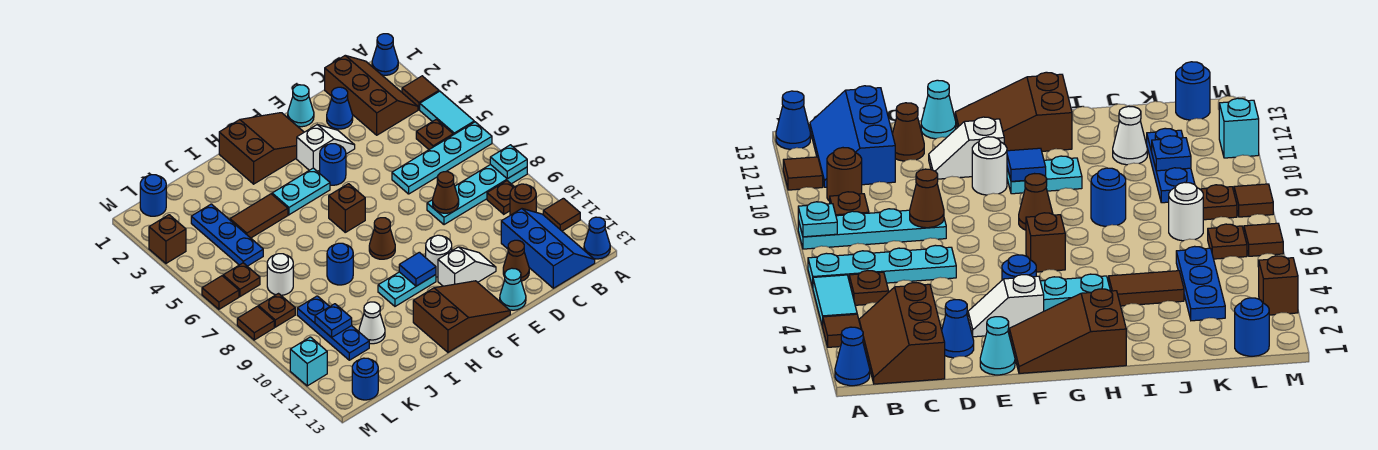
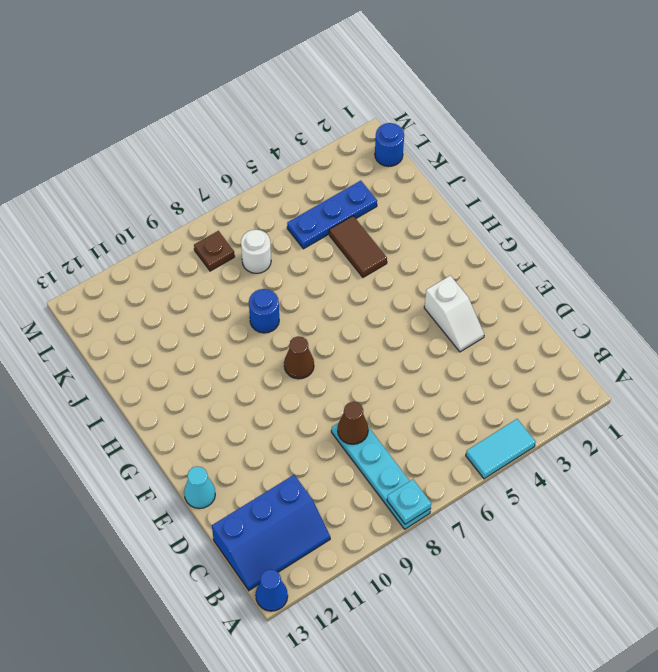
none -> blue cone A1 level 1
none -> brown tile A3 level 1
none -> cyan plate A6:D6 level 1
none -> brown tile A11 level 1

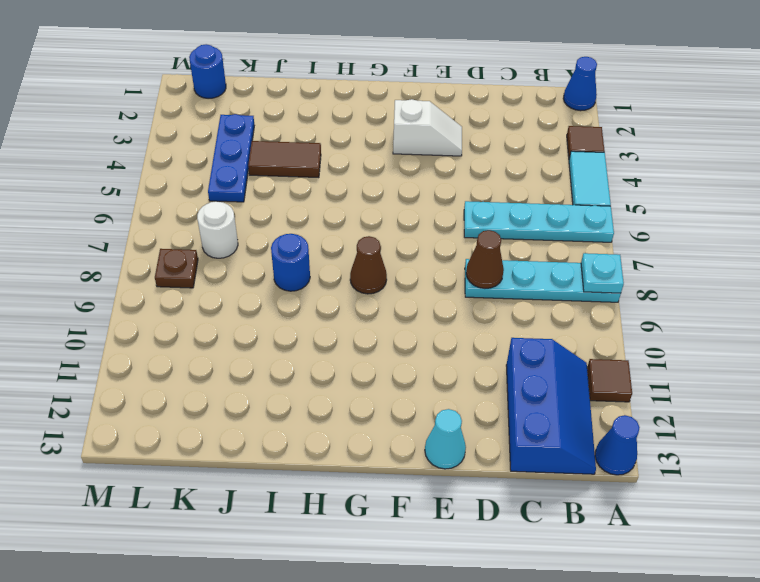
none -> brown slope B1:C3 level 1 top C
none -> brown plate B5 level 1
none -> brown plate B9 level 1
none -> brown round brick B10 level 1

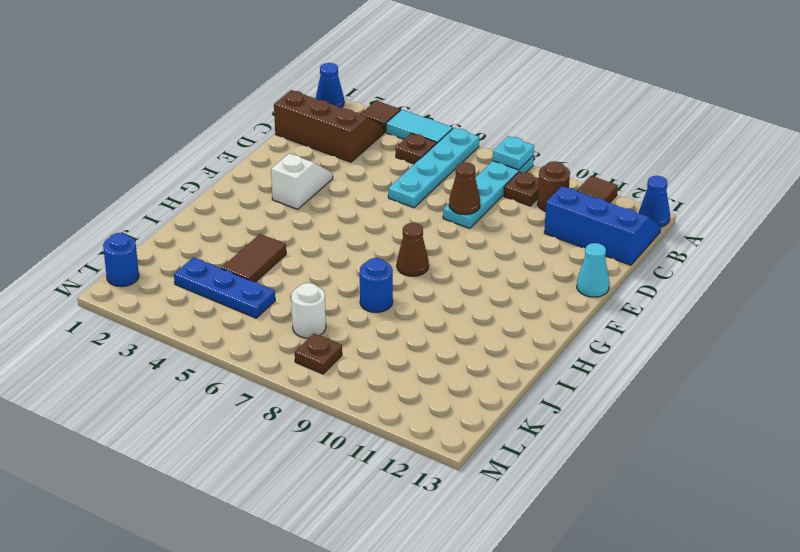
none -> blue cone D2 level 1
none -> brown cone D12 level 1
none -> cyan cone E1 level 1
none -> white slope E11:F11 level 1 top F

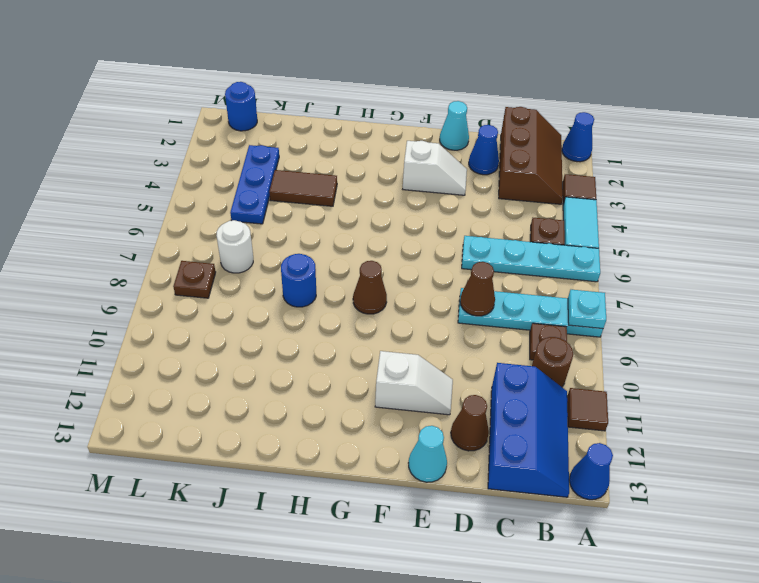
none -> brown slope F1:H2 level 1 top H
none -> blue round brick F4 level 1
none -> white round brick F10 level 1
none -> brown slope F12:H13 level 1 top H

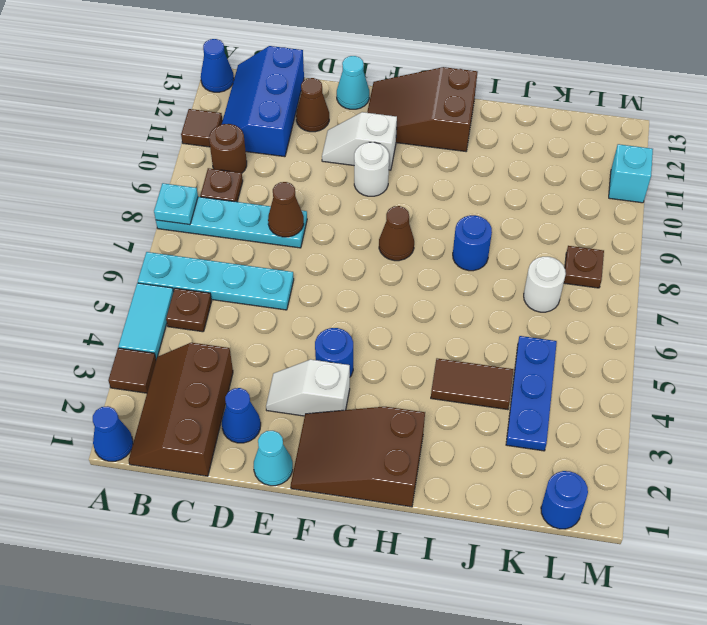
none -> cyan plate G4:H4 level 1
none -> brown brick G6 level 1
none -> cyan plate G10:H10 level 1
none -> white cone J11 level 1

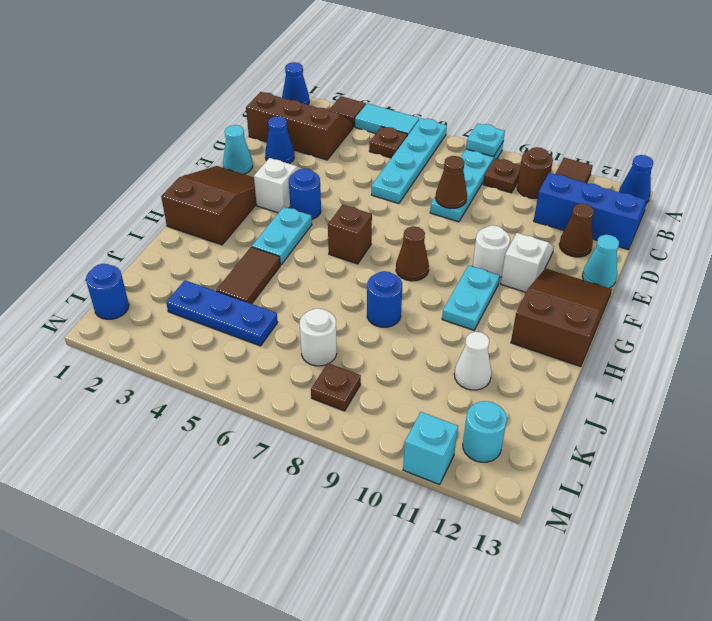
cyan round brick L12 level 1 -> none
none -> blue plate K9:K11 level 1
none -> brown plate L6 level 1
none -> blue round brick L13 level 1
none -> brown brick M3 level 1

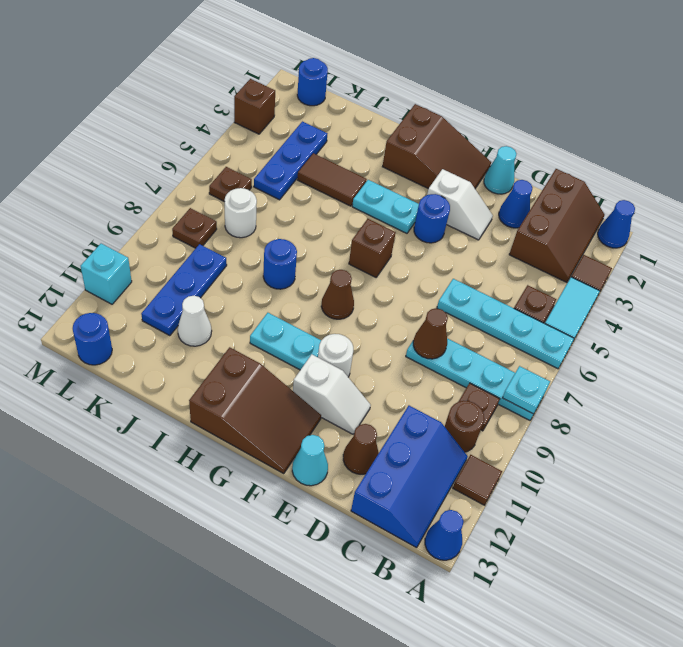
none -> brown tile M6 level 1
none -> brown tile M8 level 1
none -> blue tile G10 level 2
none -> blue plate K10 level 2

